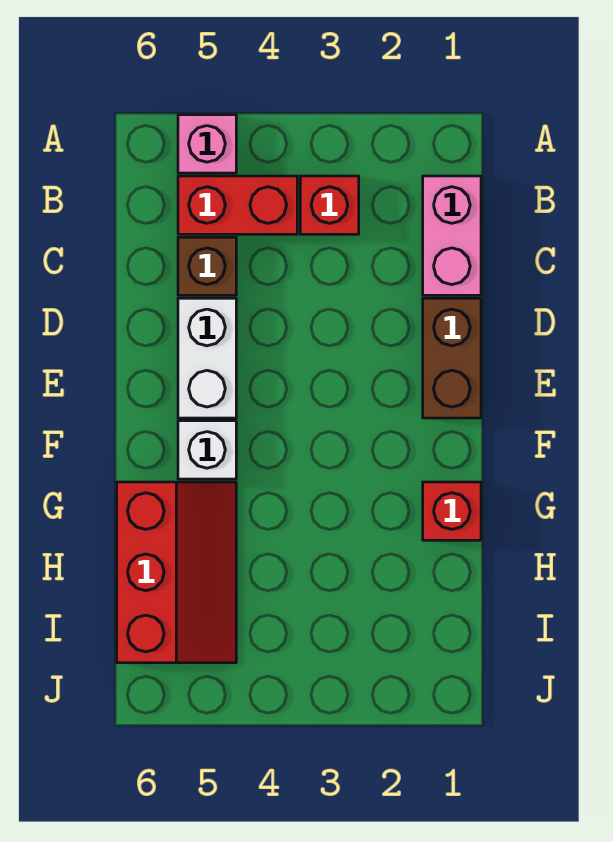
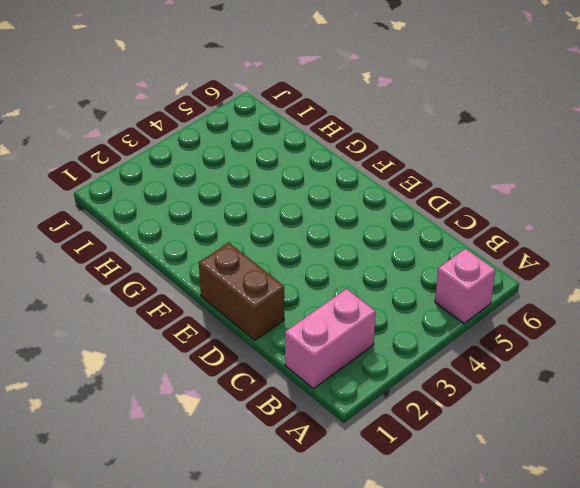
pink brick B1:B2 level 1 -> pink brick B1:C1 level 1
none -> red brick B3 level 1
none -> red brick B4:B5 level 1

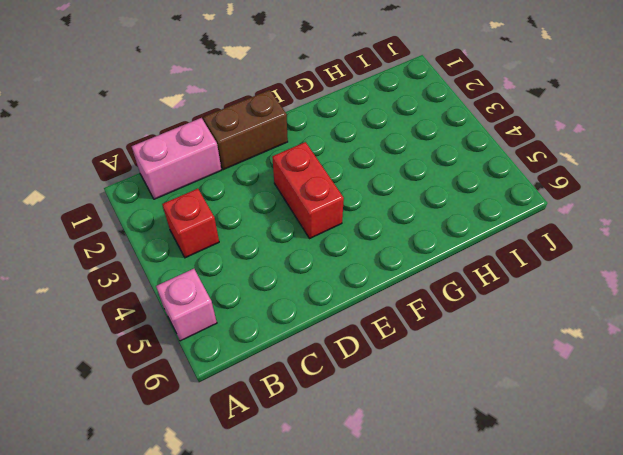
red brick E3:E4 level 1 -> red brick B4:B5 level 1
none -> brown brick C5 level 1
none -> white brick D5:E5 level 1

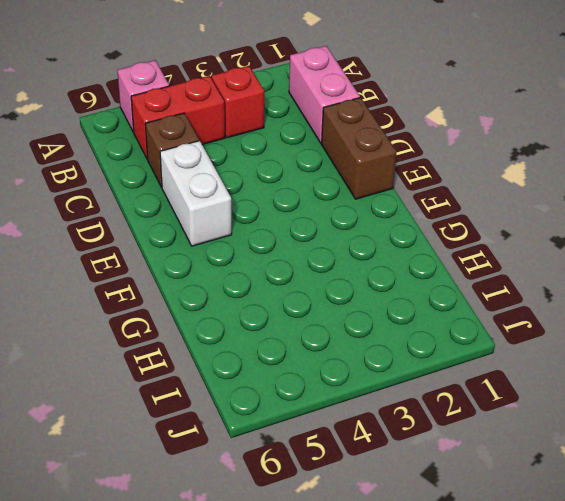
none -> white brick F5 level 1
none -> red brick G1 level 1

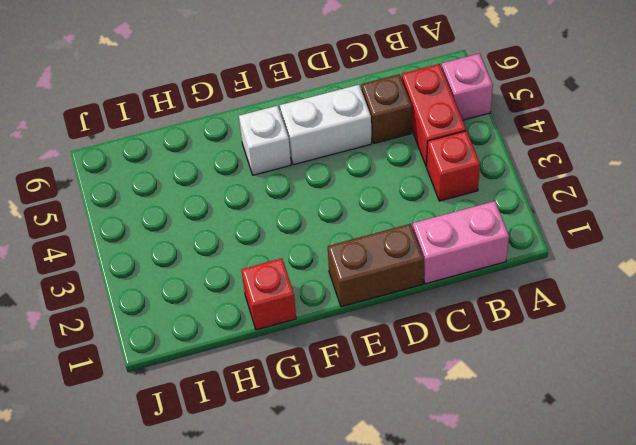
none -> red slope G5:I6 level 1 top 6

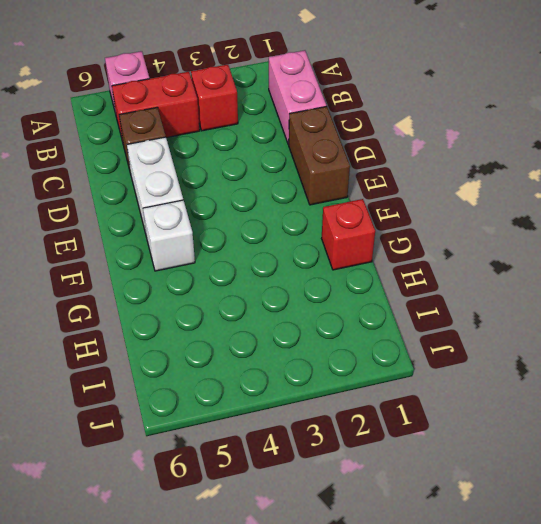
none -> red slope G5:I6 level 1 top 6

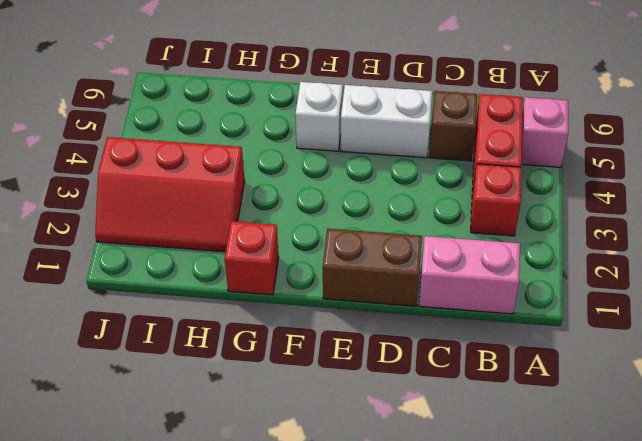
red slope H2:J3 level 1 top 3 -> red slope G5:I6 level 1 top 6

